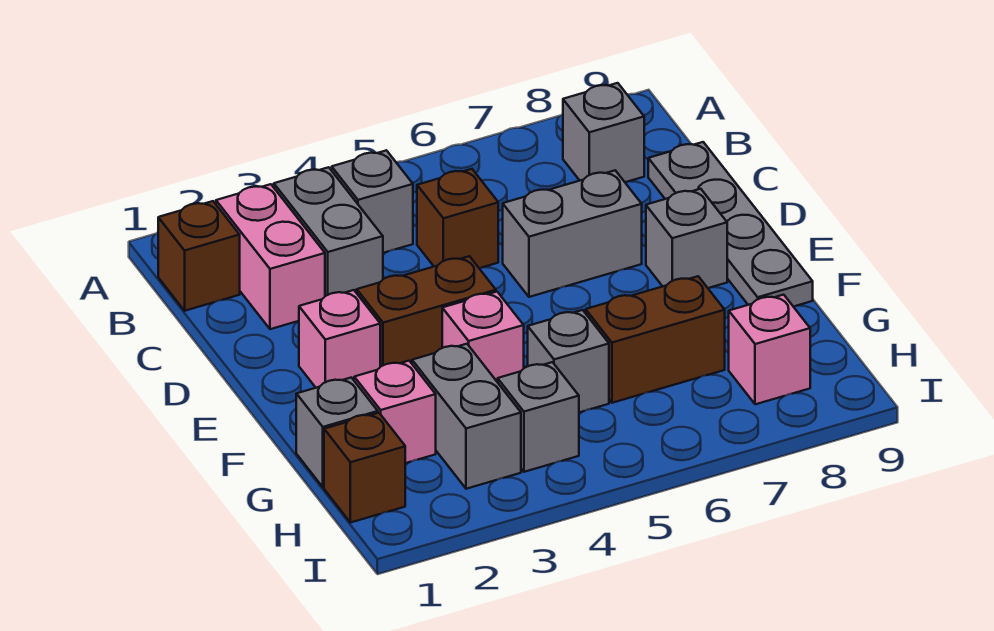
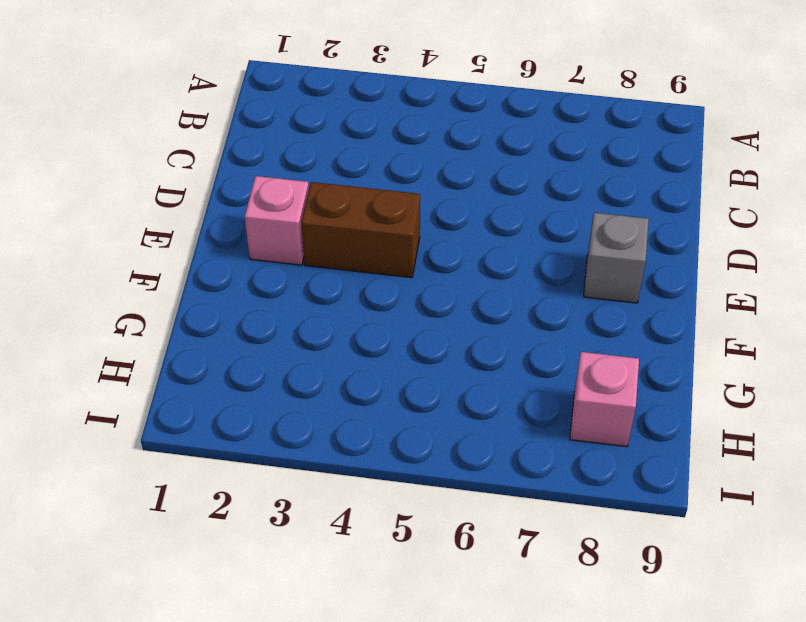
none -> brown brick B1 level 1
none -> pink brick B2:C2 level 1
none -> grey brick B3:C3 level 1

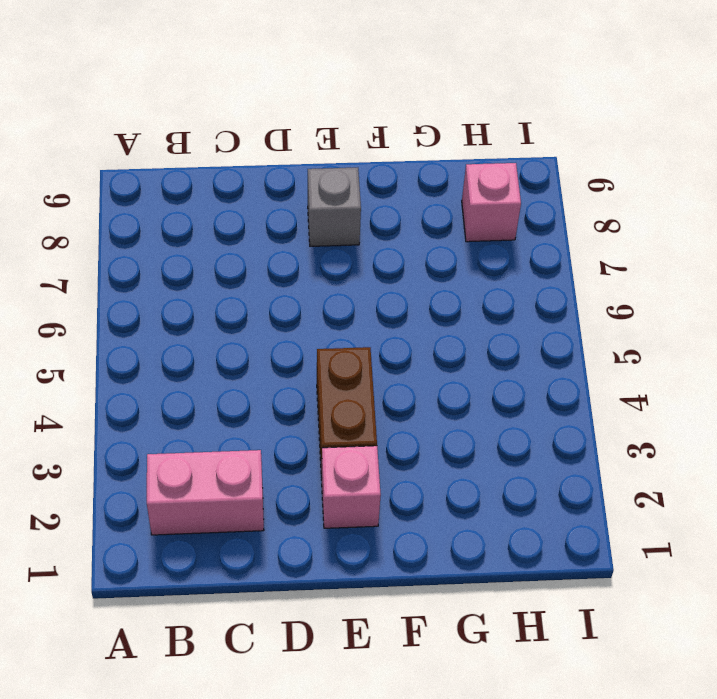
none -> brown brick B1 level 1
none -> grey brick B3:C3 level 1
none -> grey brick B4 level 1

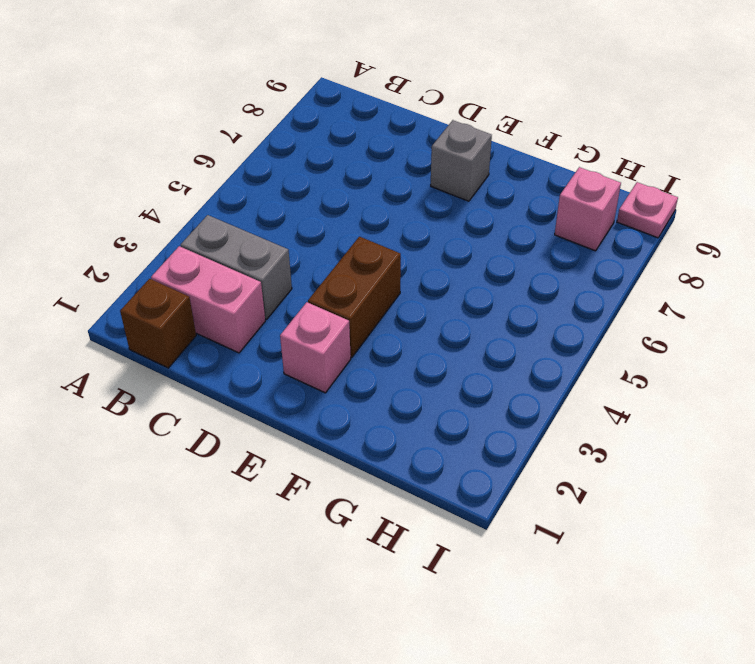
pink plate I9 level 1 -> none
none -> grey brick B4 level 1
none -> grey brick B8 level 1
none -> brown brick C5 level 1

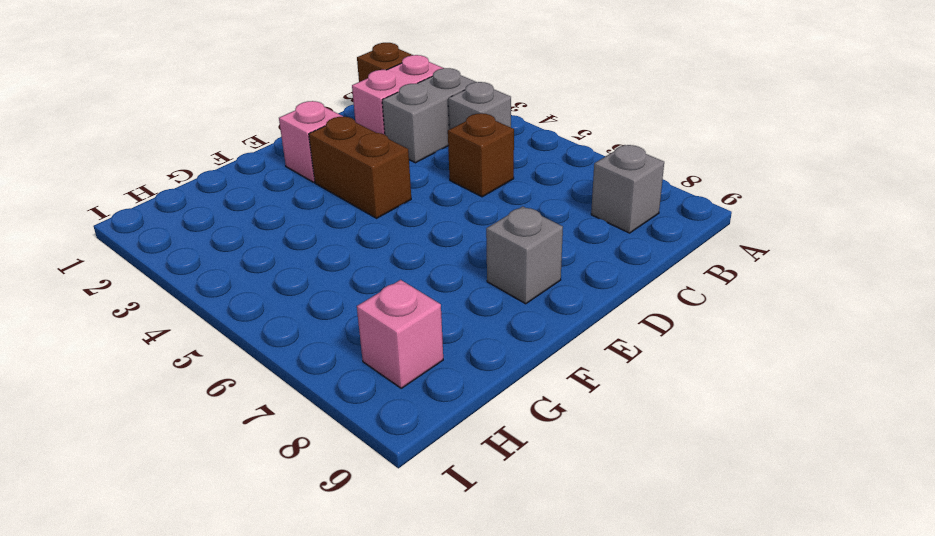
none -> grey plate C9:F9 level 1
none -> grey brick D6:D7 level 1
none -> pink brick F4 level 1

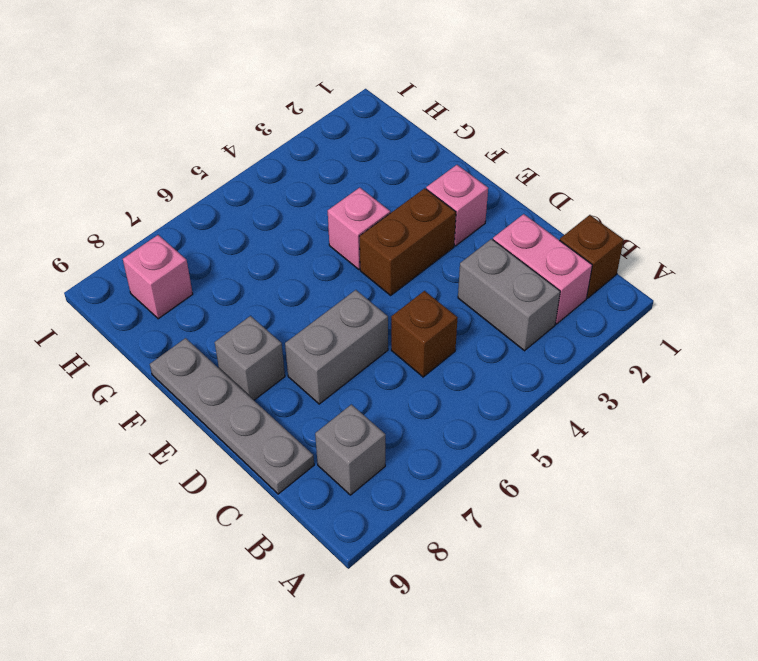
none -> grey brick B4 level 1
none -> grey brick G1 level 1
none -> pink brick G2 level 1

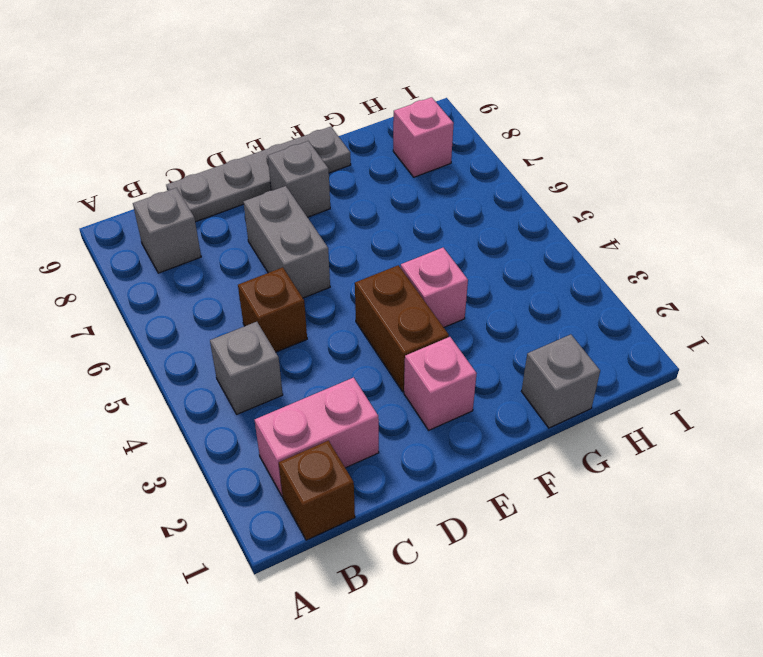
none -> grey brick B3:C3 level 1
none -> pink brick G2 level 1
none -> grey brick G3:H3 level 1

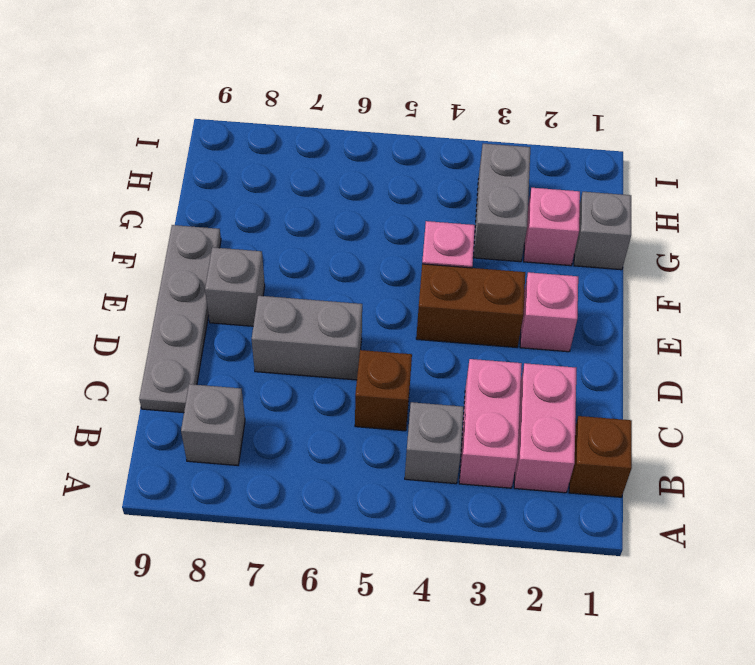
pink brick B3:C3 level 1 -> grey brick B3:C3 level 1
none -> grey brick G5 level 1
none -> brown brick G6:G7 level 1
none -> brown brick H1 level 1

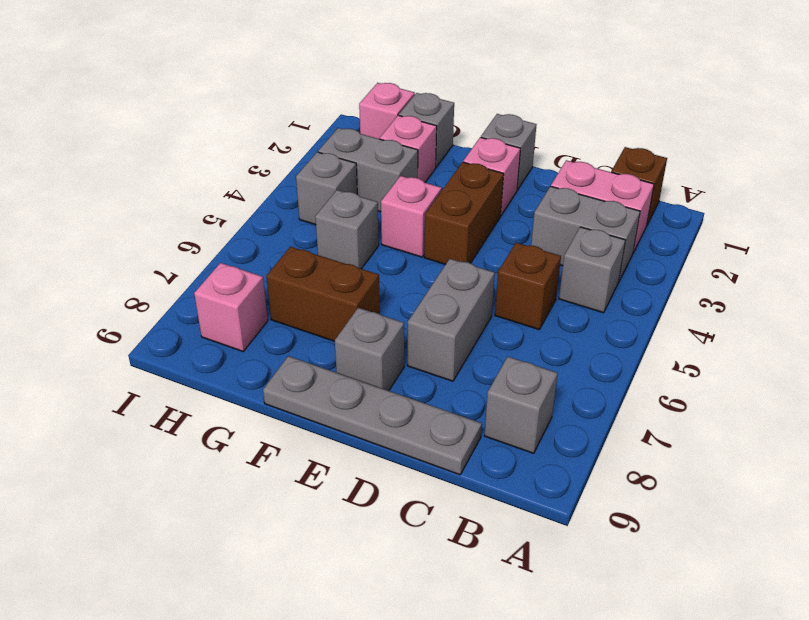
grey brick E1 level 1 -> none
brown brick F7:G7 level 1 -> brown brick G6:G7 level 1
pink brick H1 level 1 -> brown brick H1 level 1

